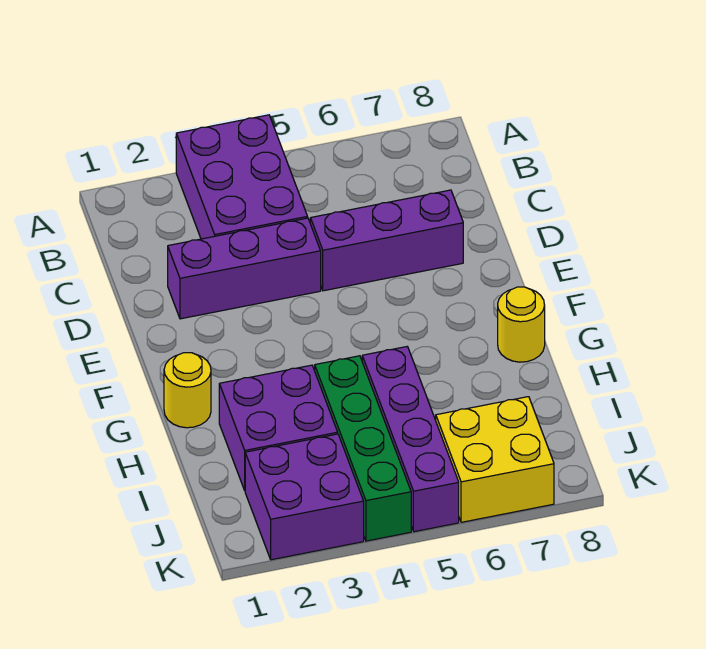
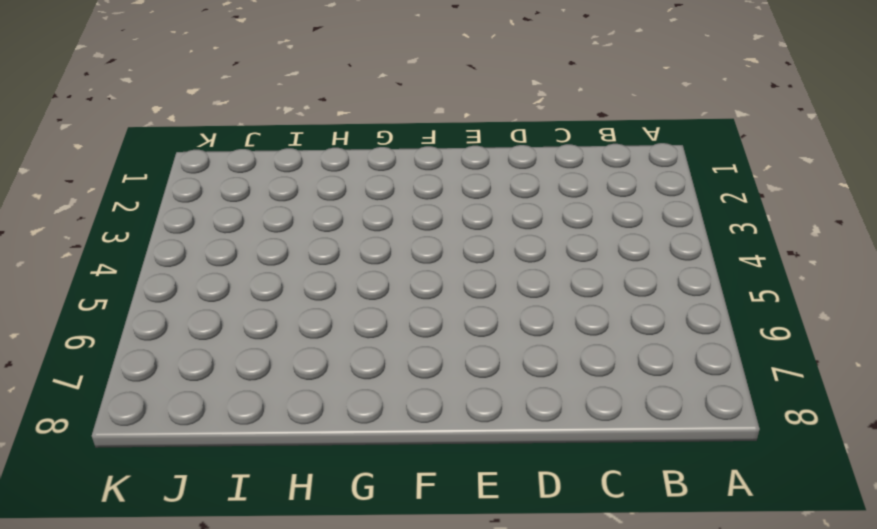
none -> purple brick A3:C4 level 1
none -> purple brick D2:D4 level 1

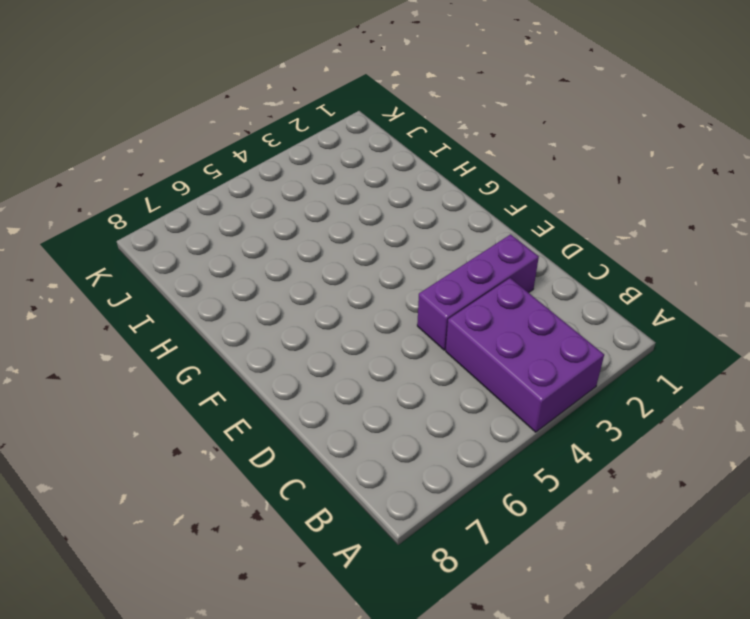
none -> purple brick D5:D7 level 1
none -> yellow round brick G1 level 1

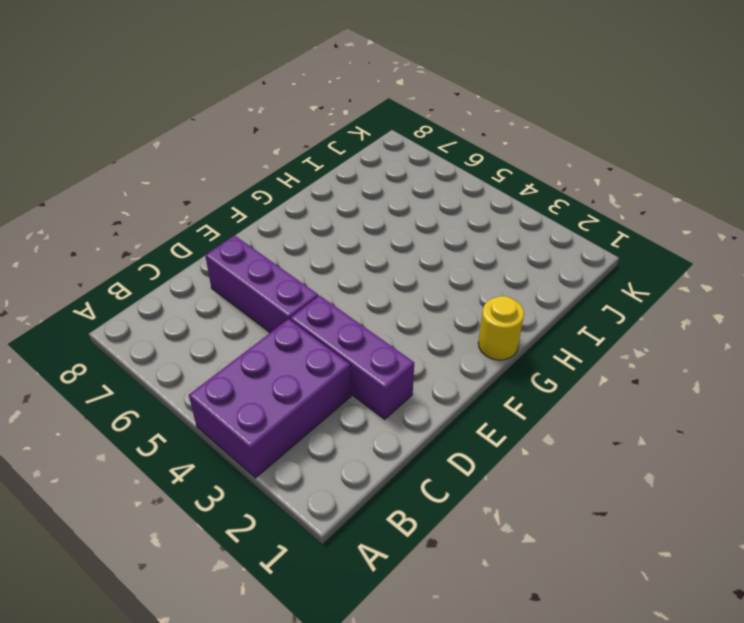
none -> yellow round brick G8 level 1
none -> purple brick H2:I3 level 1

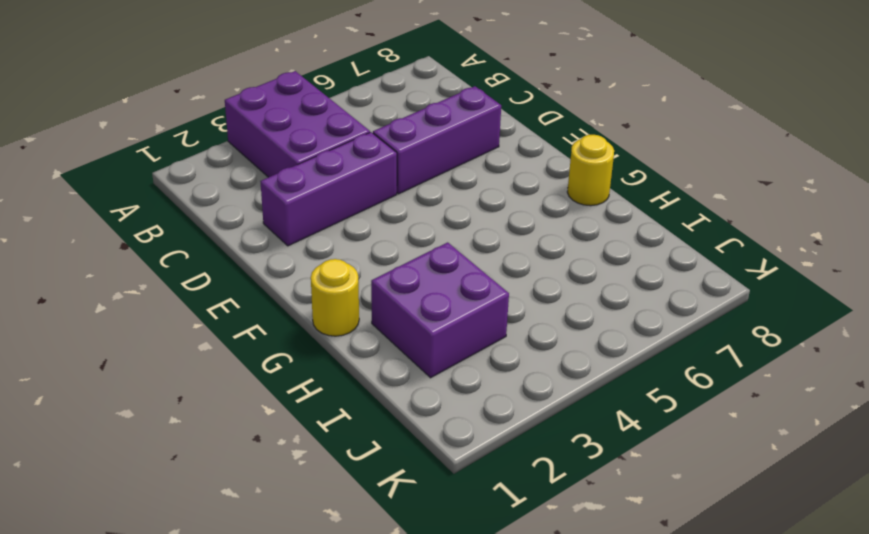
none -> green brick H4:K4 level 1
none -> purple brick H5:K5 level 1

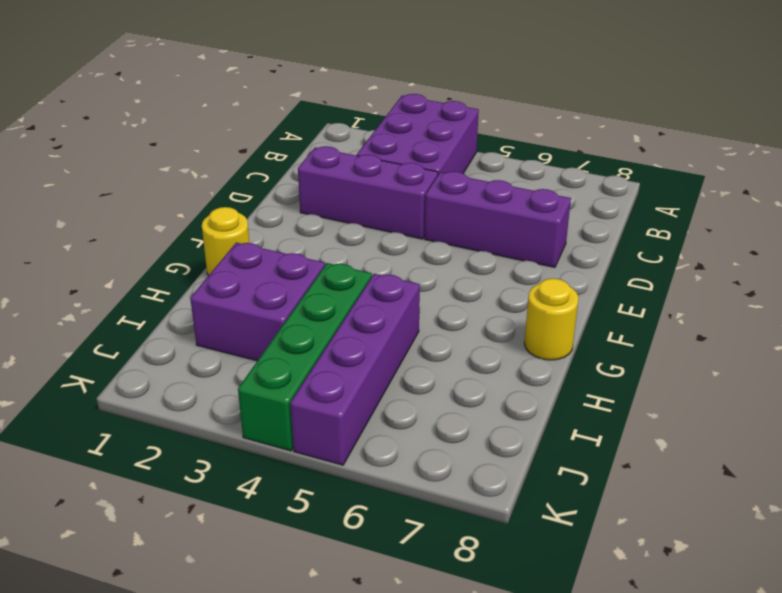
none -> purple brick J2:K3 level 1
none -> yellow brick J6:K7 level 1

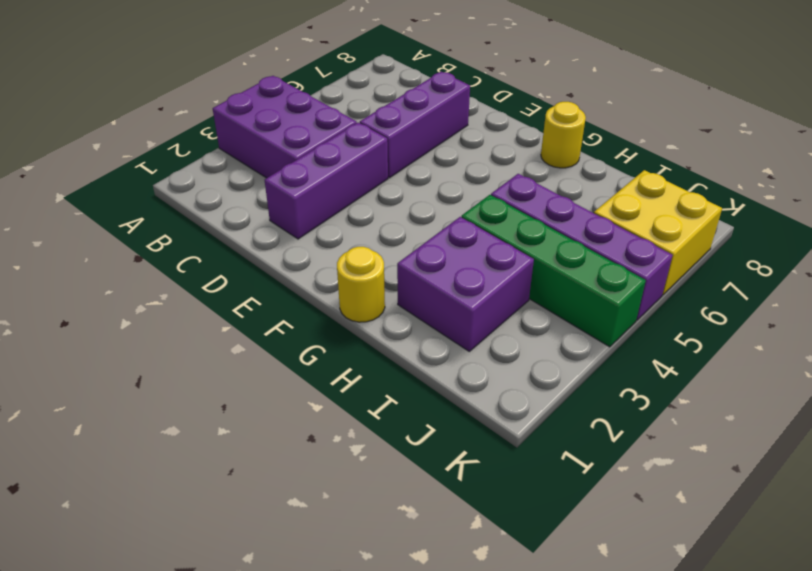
none -> purple brick J2:K3 level 1

